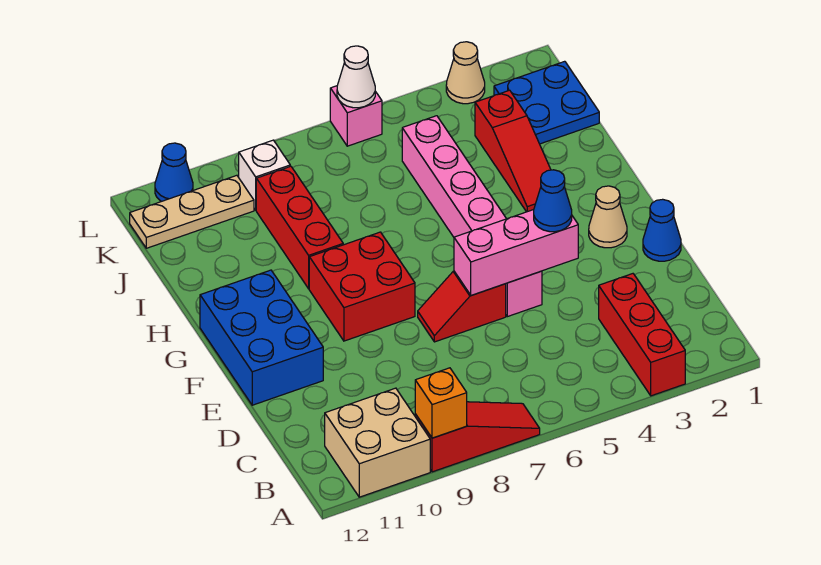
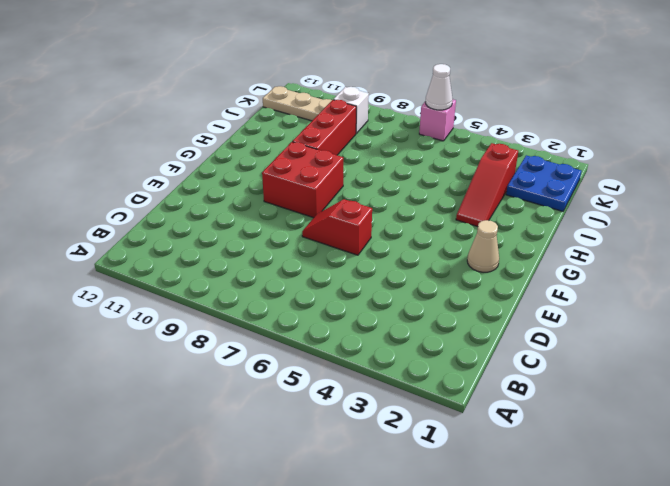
none -> red brick A3:C3 level 1
none -> red slope A7:A9 level 1 top 9
none -> tan brick A10:B11 level 1

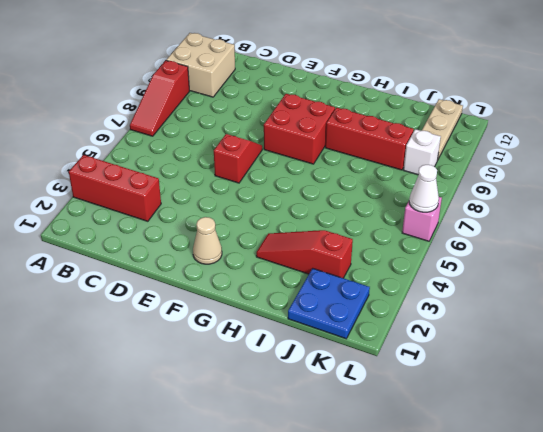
none -> blue cone E1 level 1
none -> pink brick E5:J5 level 1
none -> blue brick E11:G12 level 1

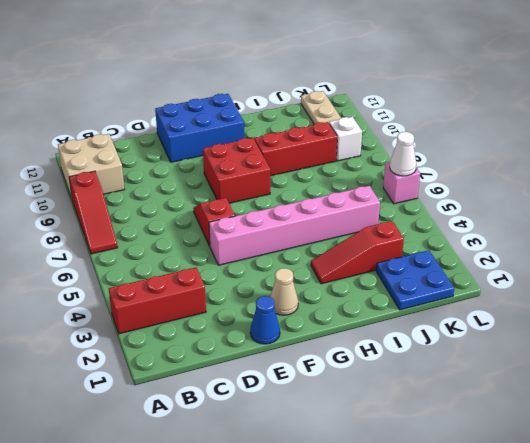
none -> tan cone L3 level 1
none -> blue cone L11 level 1
none -> orange brick A9 level 2

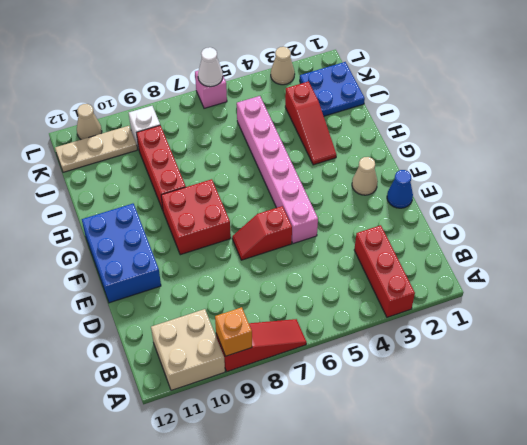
tan cone L11 level 1 -> blue cone L11 level 1
none -> pink brick E4:E6 level 2
none -> blue cone E4 level 3

